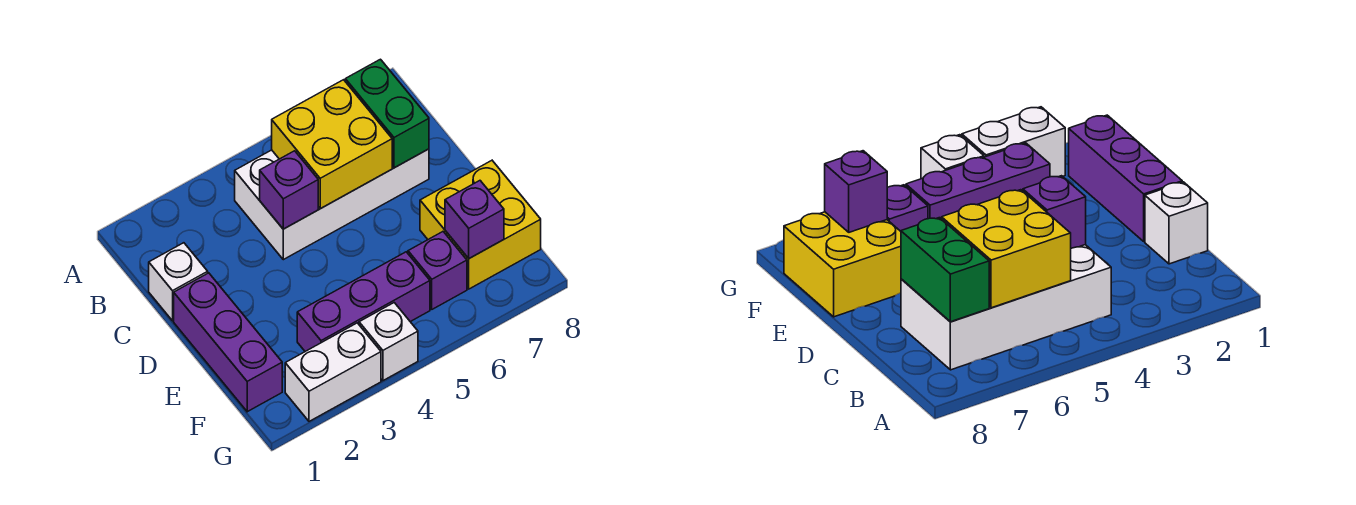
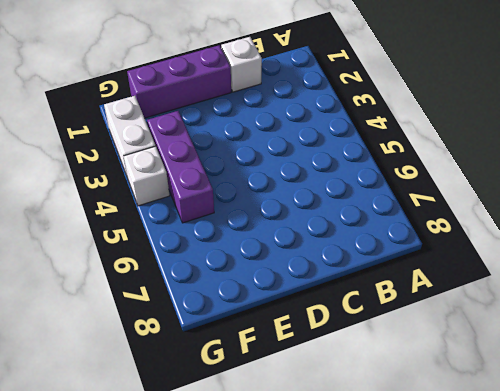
none -> white brick B4:C7 level 1
none -> yellow brick E7:F8 level 1
none -> purple brick F6 level 1

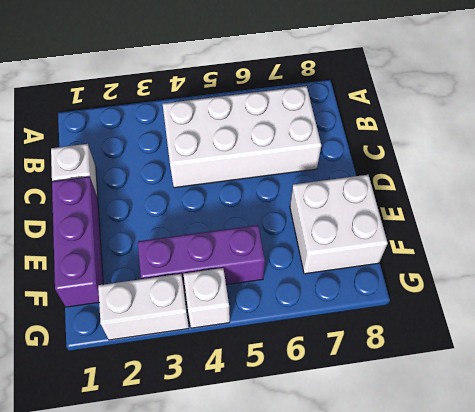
white brick E7:F8 level 1 -> yellow brick E7:F8 level 1
none -> purple brick F6 level 1
none -> yellow brick B5:C6 level 2
none -> green brick B7:C7 level 2

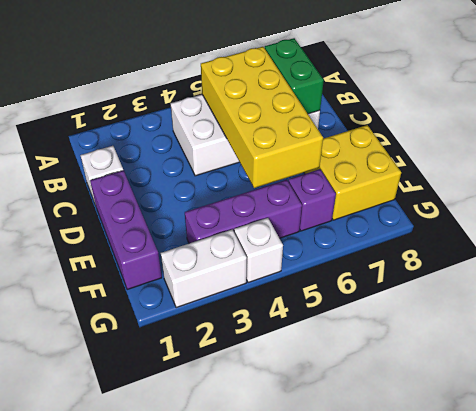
yellow brick B5:E6 level 2 -> yellow brick B5:C6 level 2
none -> purple brick C4 level 2
none -> purple brick F7 level 2

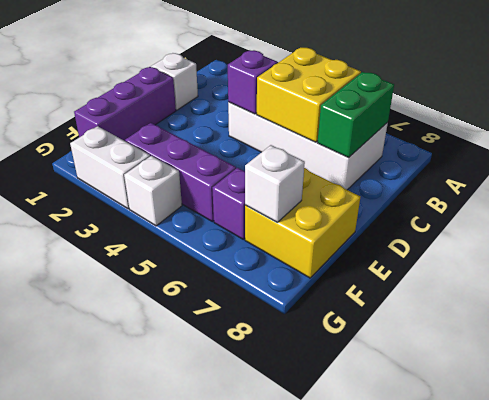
white brick F7 level 2 -> purple brick F7 level 2

